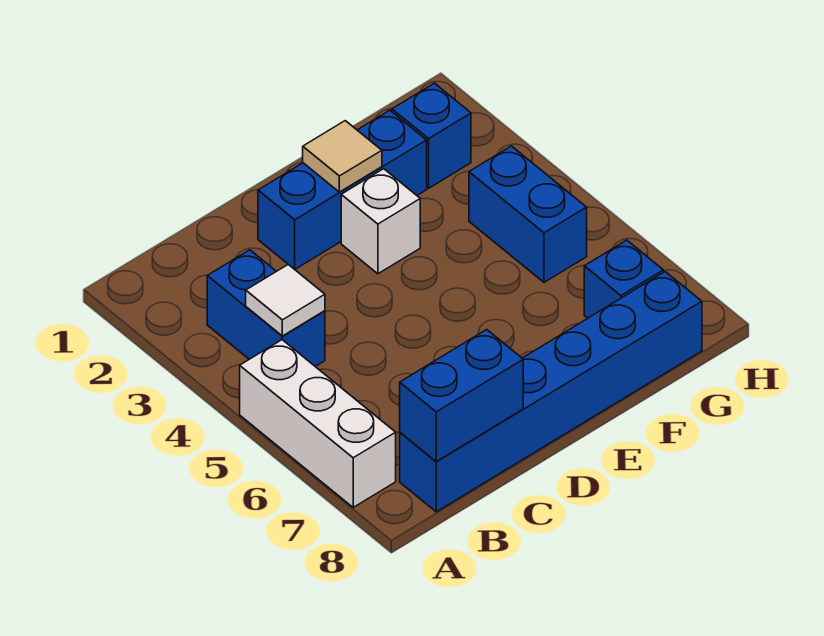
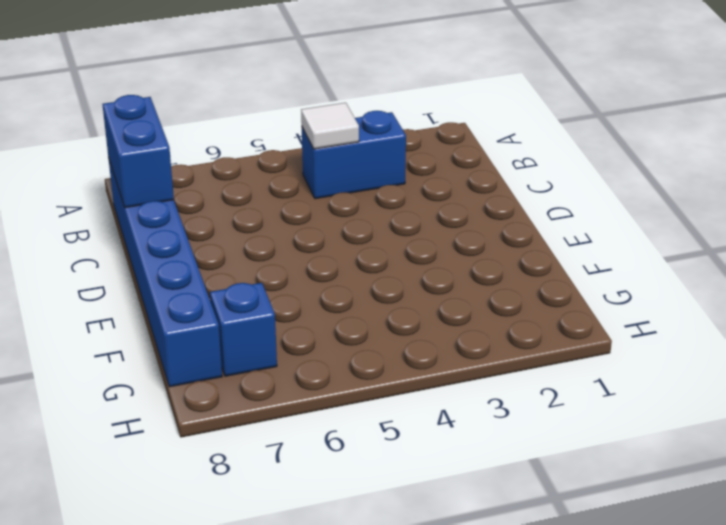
none -> white brick A5:A7 level 1
none -> blue brick D2:F2 level 1

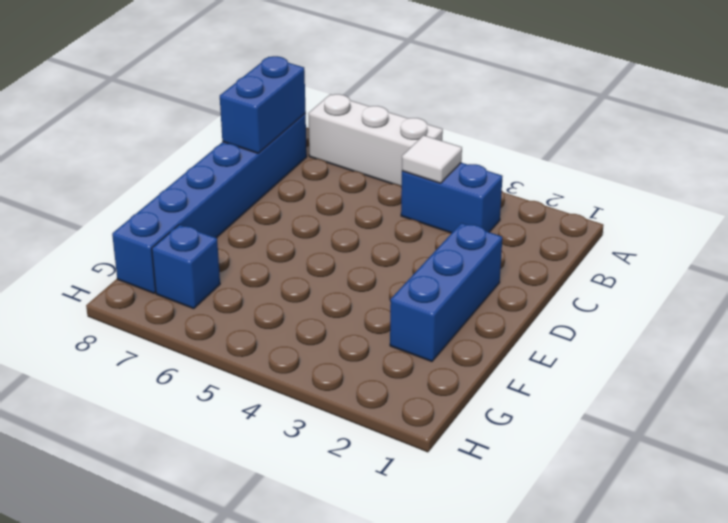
none -> white brick E3 level 1
none -> blue brick G2 level 1

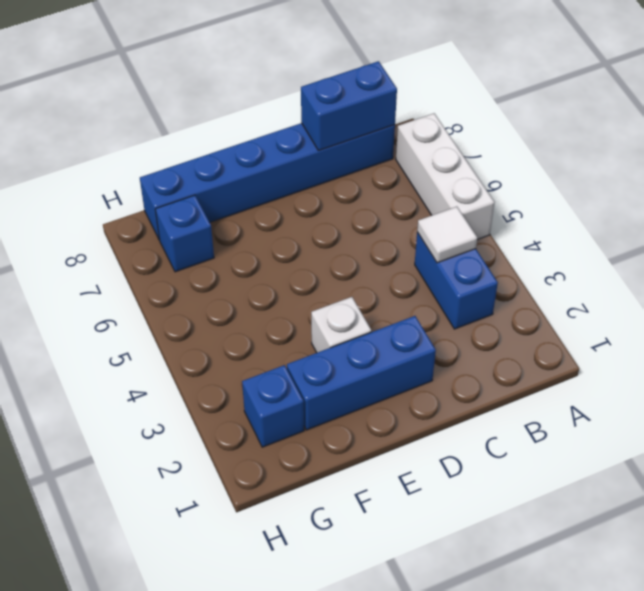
none -> blue brick G4:G5 level 1
none -> tan tile E2 level 2

